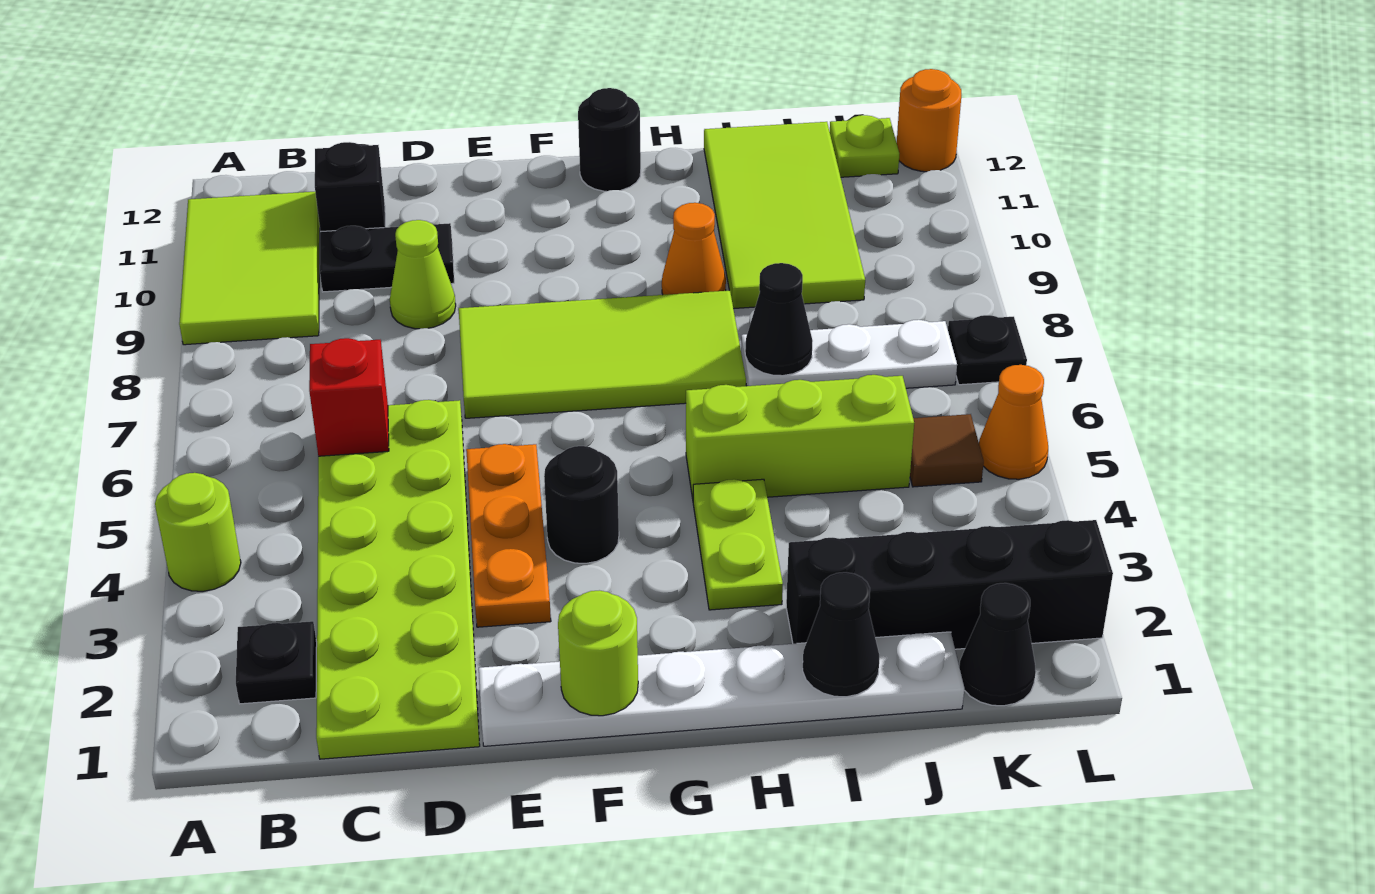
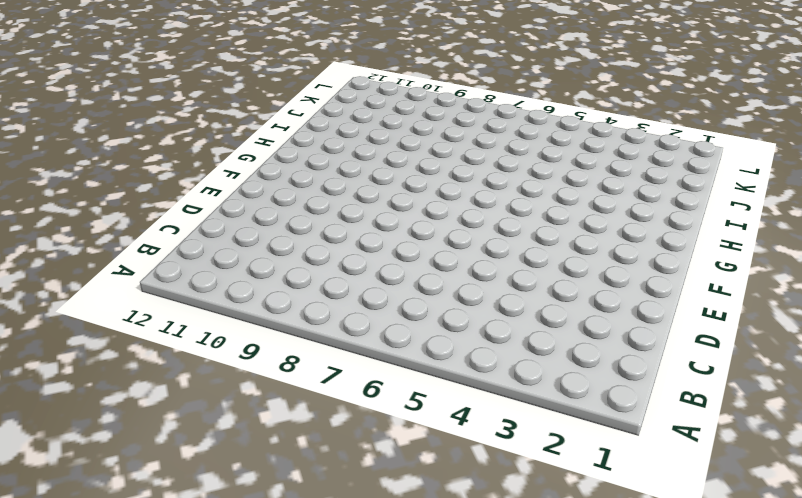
none -> lime round brick A4 level 1
none -> lime tile A9:B11 level 1
none -> black plate B2 level 1

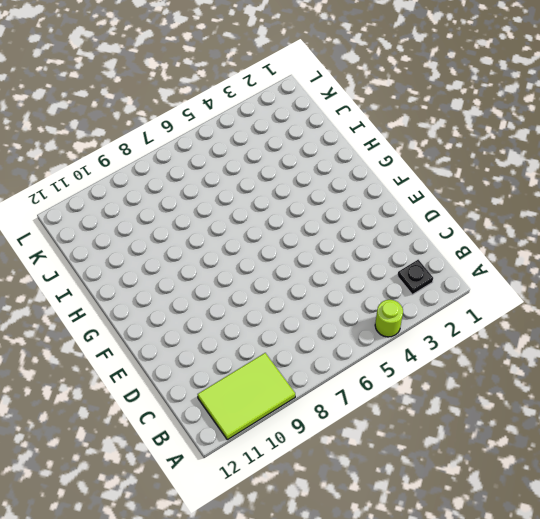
none -> lime plate C1:D6 level 1
none -> black plate C10:D10 level 1
none -> black brick C11 level 1

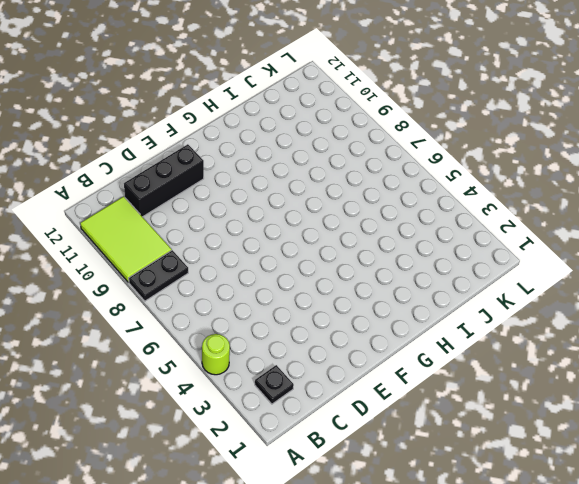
black plate A8:B8 level 1 -> black plate C10:D10 level 1
black brick C11:E11 level 1 -> black brick C11 level 1
none -> lime plate C1:D6 level 1
none -> lime cone D9 level 1
none -> white plate E1:J1 level 1

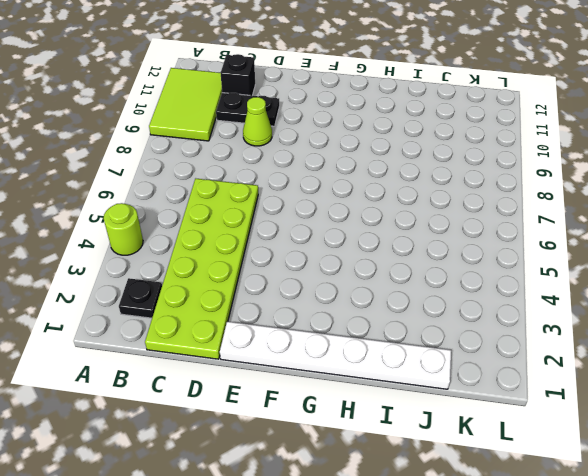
none -> orange plate E3:E5 level 1
none -> lime tile E7:H8 level 1
none -> black round brick F4 level 1

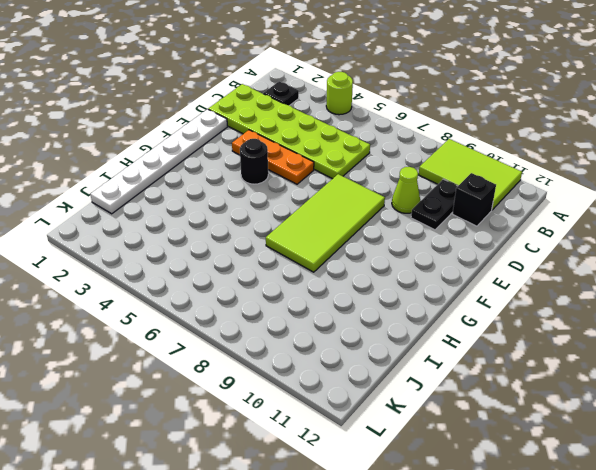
none -> black round brick G12 level 1
none -> lime plate H3:H4 level 1
none -> lime brick H5:J5 level 1

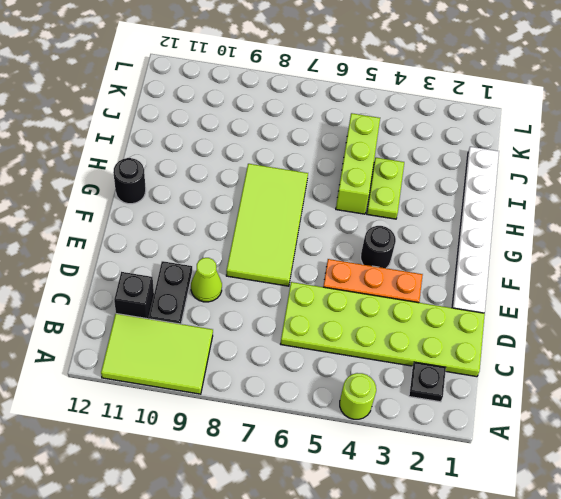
lime plate H4:I4 level 1 -> lime plate H3:H4 level 1
none -> orange cone H9 level 1
none -> black brick I2:L2 level 1
none -> white plate I7:K7 level 1

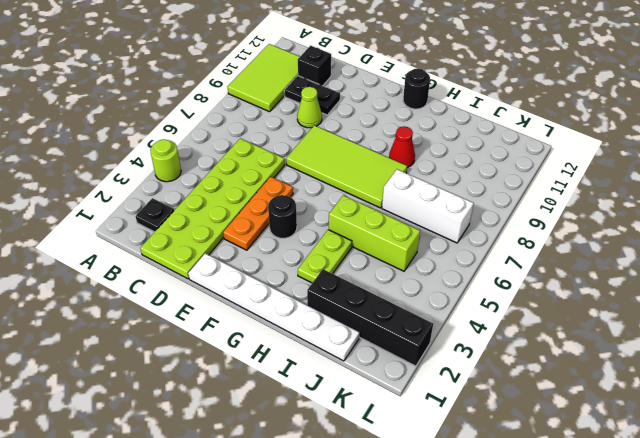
red cone H9 level 1 -> orange cone H9 level 1
white brick I7:K7 level 1 -> white plate I7:K7 level 1
none -> lime tile I9:J12 level 1
none -> black cone K1 level 1
none -> brown tile K5 level 1

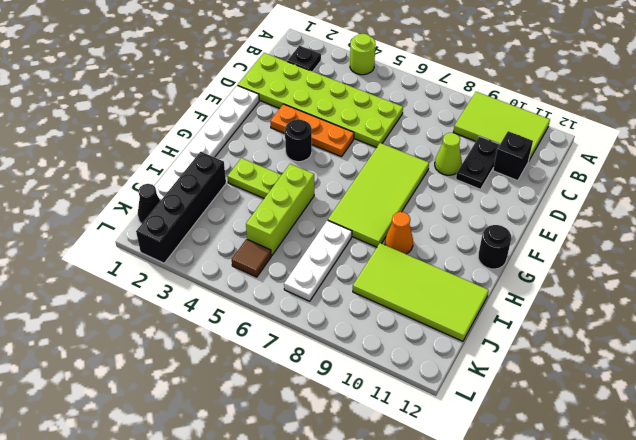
none -> lime plate K12 level 1
none -> orange cone L5 level 1
none -> black plate L7 level 1

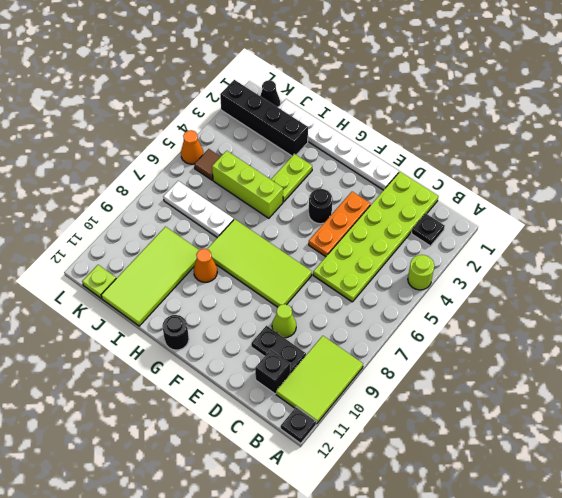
black plate A12 level 1 -> black plate L7 level 1
none -> orange round brick L12 level 1
none -> red brick C6 level 2
none -> lime round brick F1 level 2

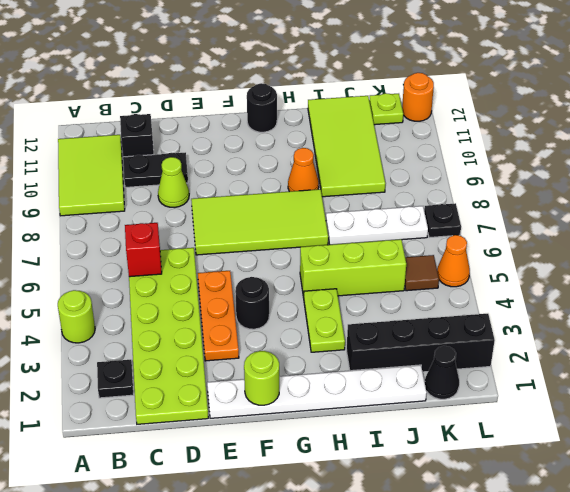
none -> black cone I1 level 2
none -> black cone I7 level 2

